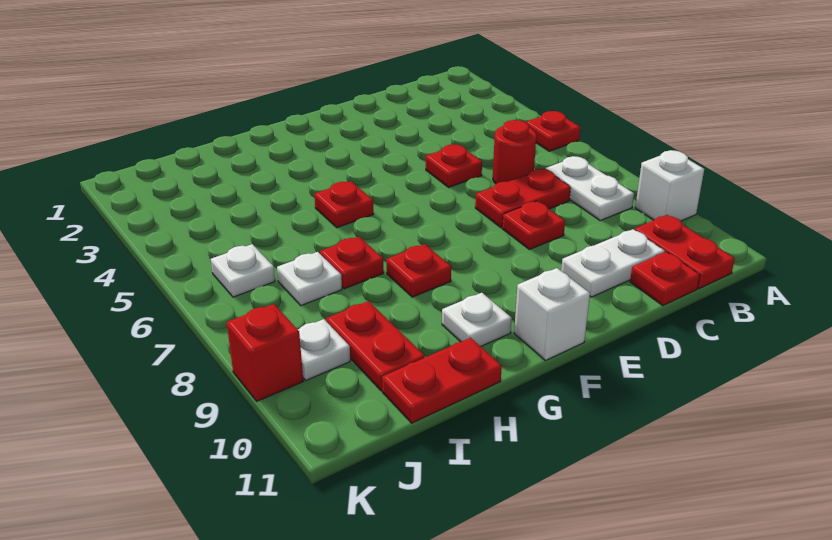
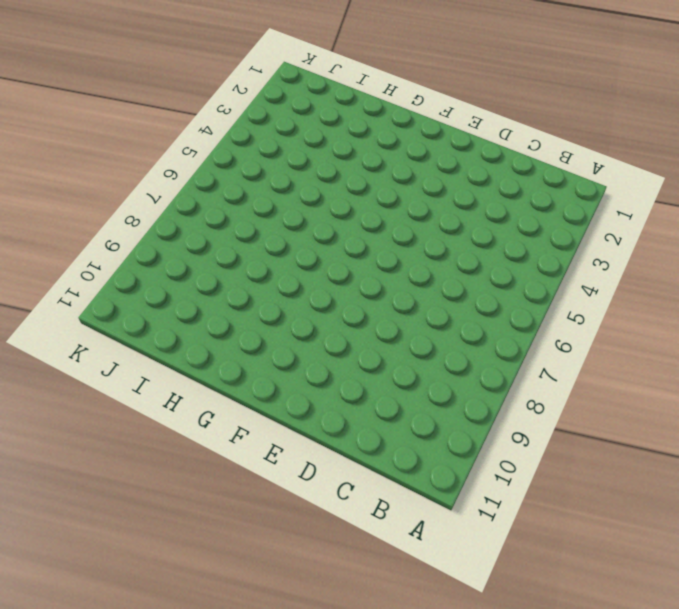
none -> red plate A5 level 1
none -> white brick A9 level 1
none -> white plate B7:B8 level 1

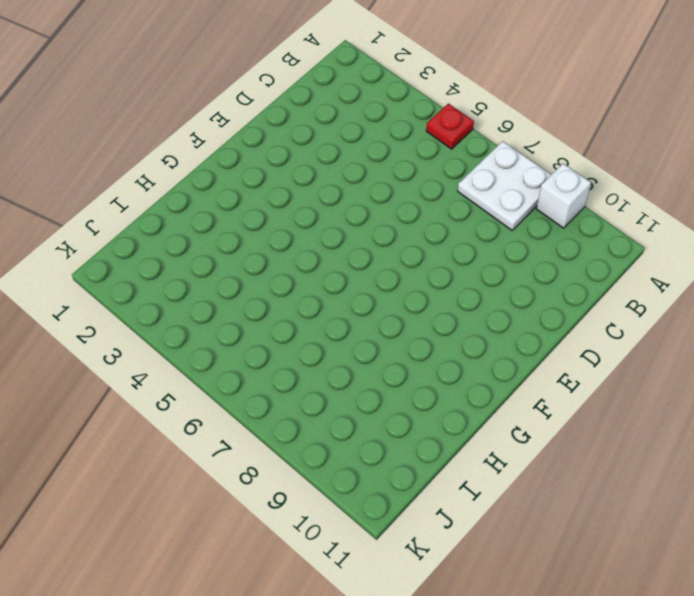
white plate A7:B8 level 1 -> white plate B7:B8 level 1
none -> red plate B10:B11 level 1
none -> red round brick C6 level 1
none -> red plate C7:D7 level 1

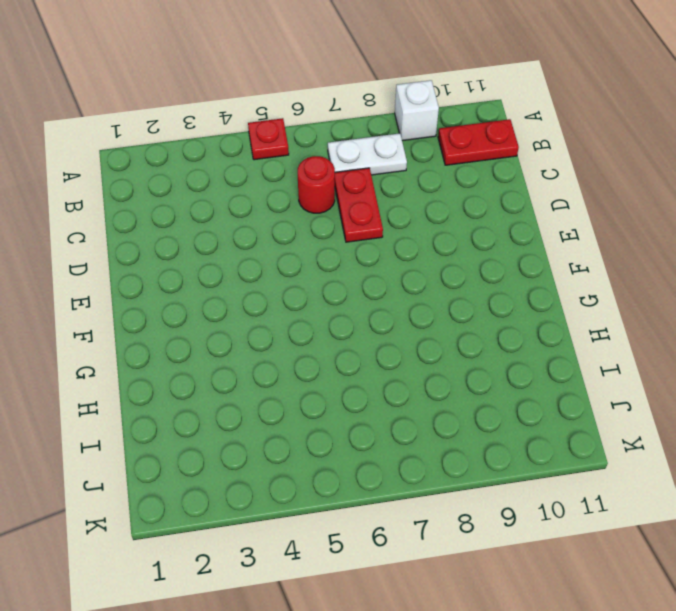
none -> white plate C10:D10 level 1
none -> red plate C11 level 1
none -> red plate D5 level 1

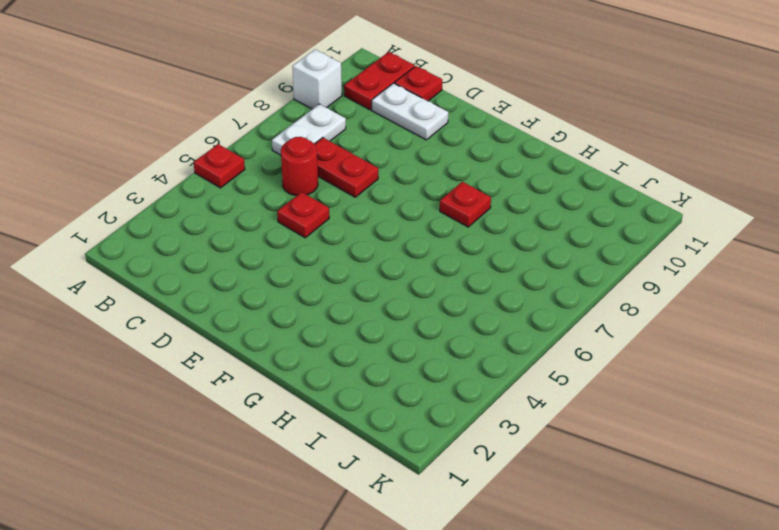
none -> red plate D8 level 1
none -> white brick F11 level 1
none -> red plate G5 level 1

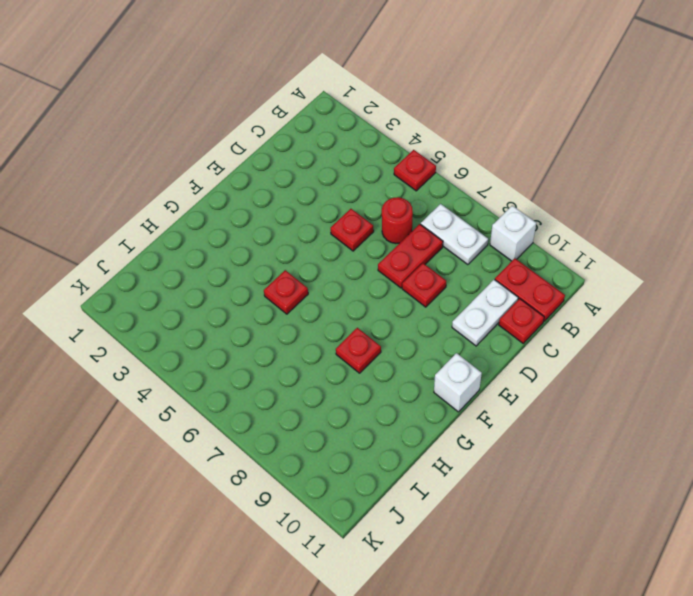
none -> white plate G10 level 1
none -> red plate H7 level 1
none -> red plate H11:I11 level 1

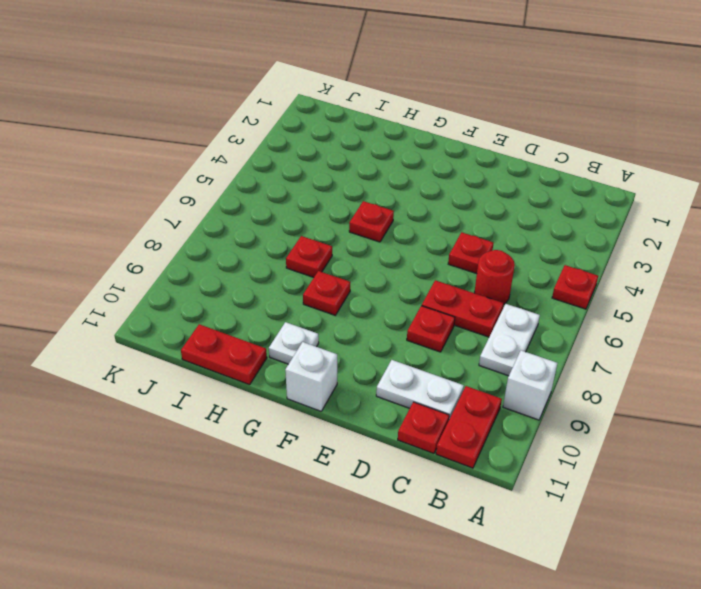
none -> white plate I7 level 1
none -> red plate I9:I10 level 1
none -> white plate J6 level 1

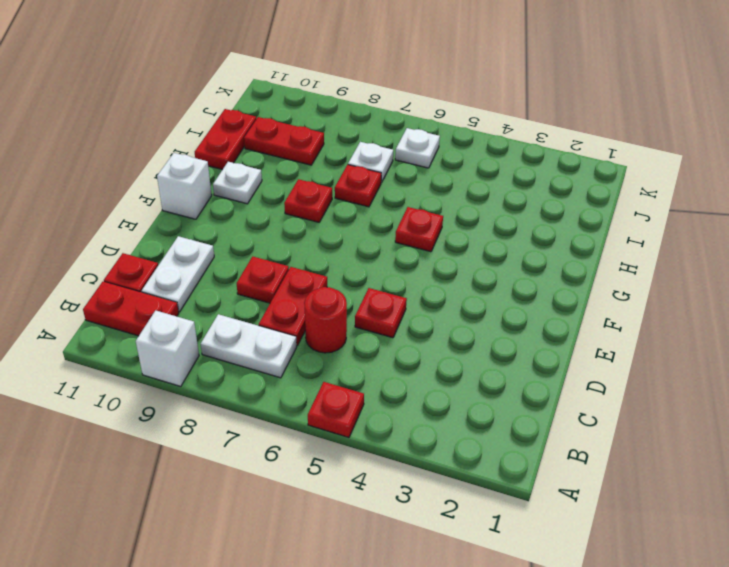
none -> white plate J9 level 1
none -> red brick K9 level 1

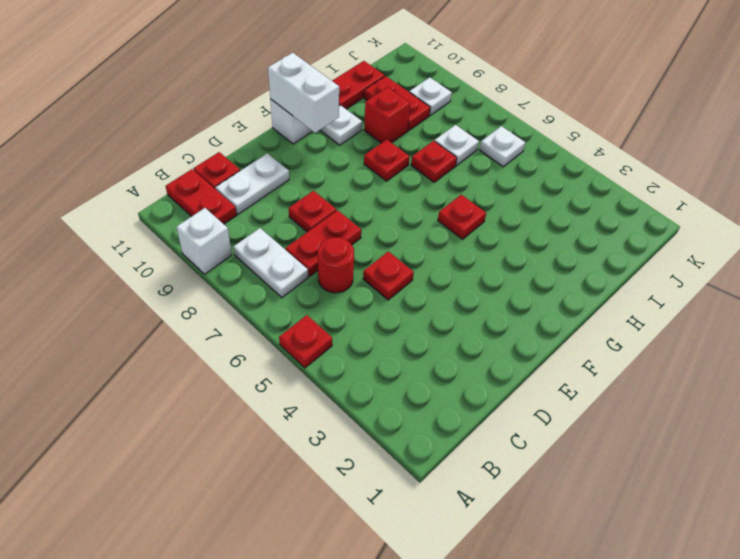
white brick F10:F11 level 2 -> none
red brick H9 level 1 -> red brick K9 level 1

